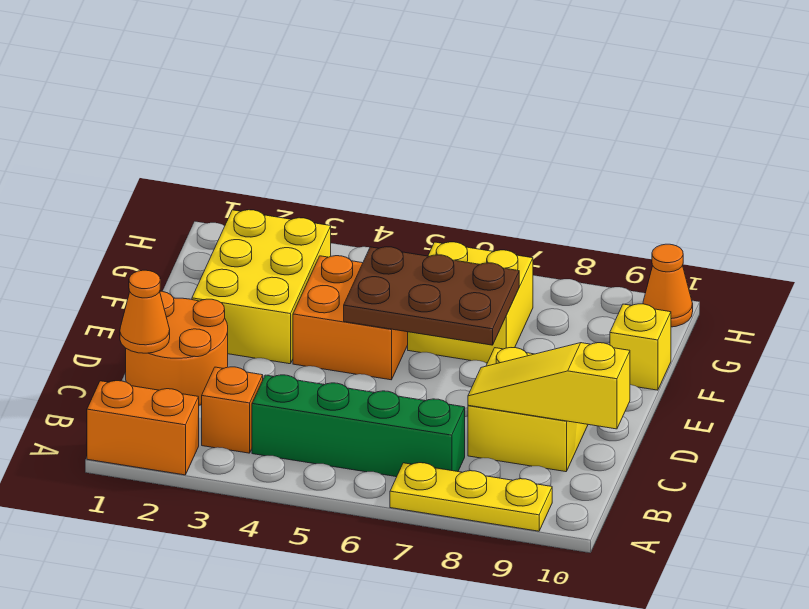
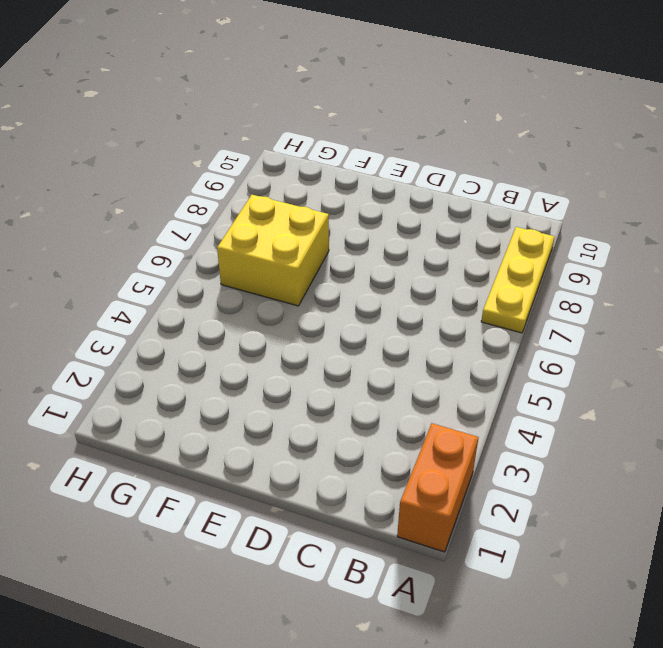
none -> orange brick B3 level 1
none -> green brick B4:B7 level 1
none -> orange round brick C1:D2 level 1

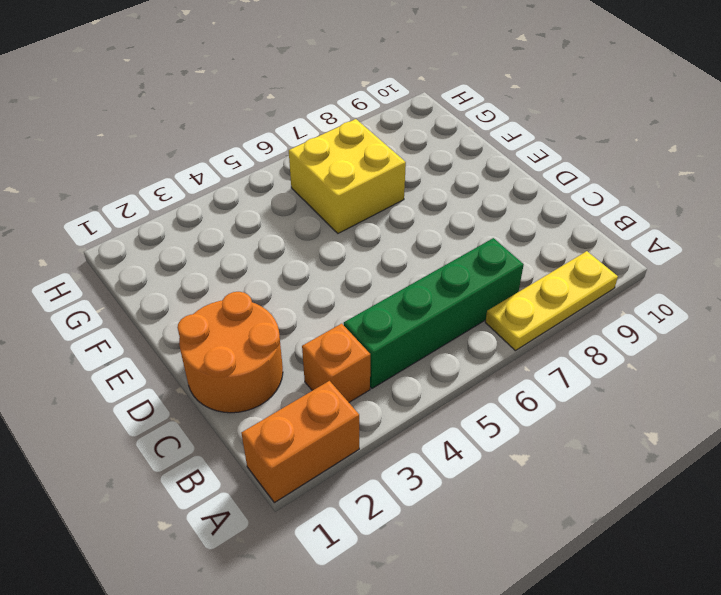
none -> yellow brick C8:D9 level 1
none -> yellow brick E2:G3 level 1
none -> orange brick E4:F5 level 1

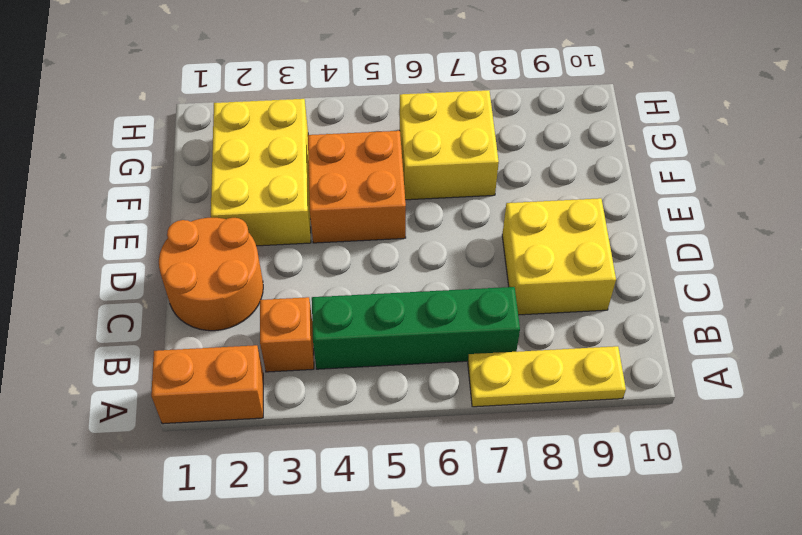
none -> yellow brick F10 level 1
none -> orange cone H10 level 1
none -> orange cone C1 level 2

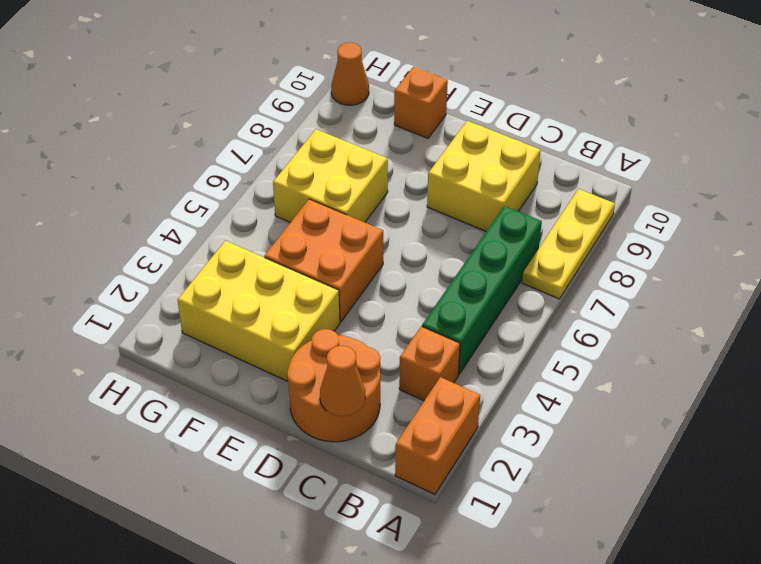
orange brick F10 level 1 -> yellow brick F10 level 1
none -> yellow slope C8:C10 level 2 top 10
none -> brown plate E5:F7 level 2

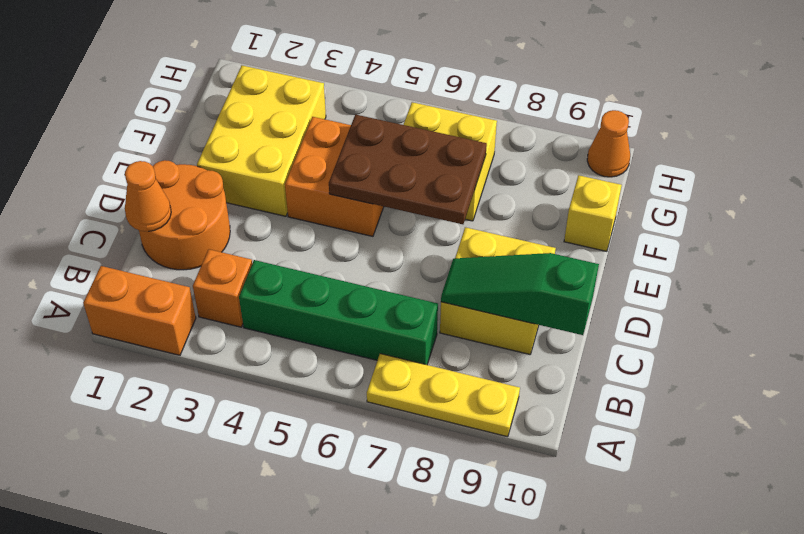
green slope C8:C10 level 2 top 10 -> yellow slope C8:C10 level 2 top 10

